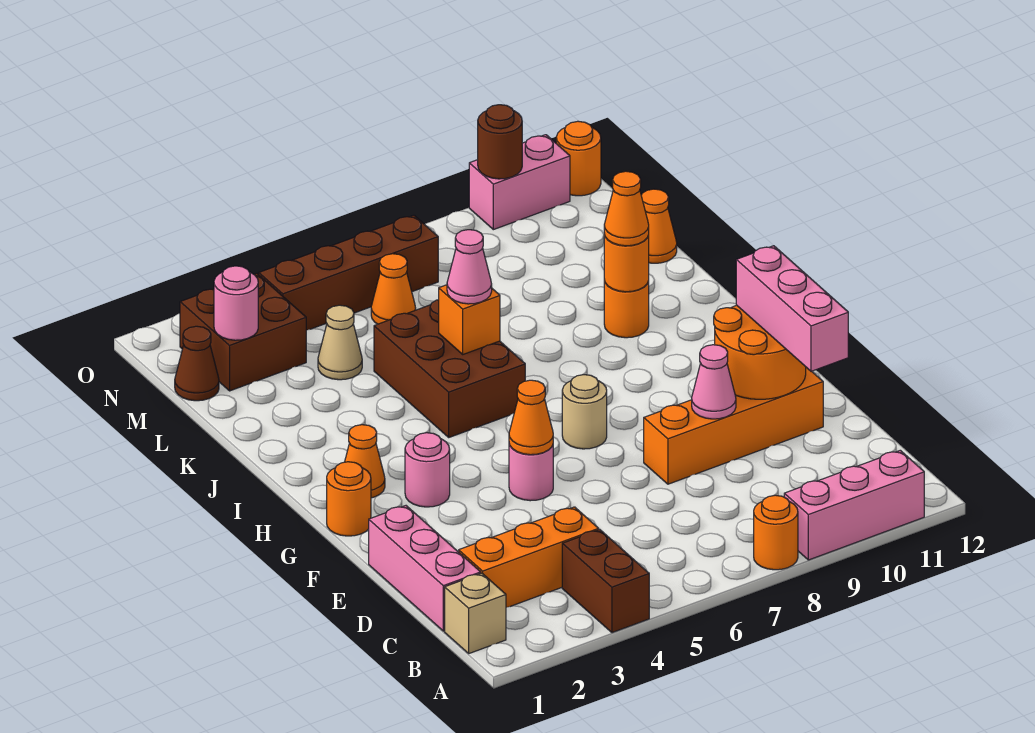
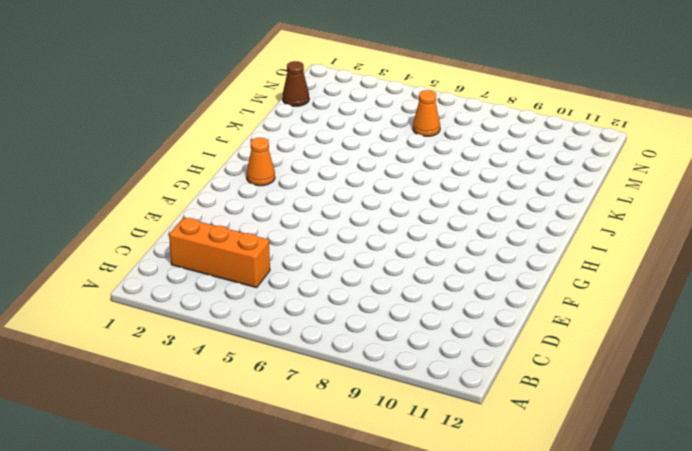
none -> brown brick A4:B4 level 1
none -> orange round brick A8 level 1
none -> pink brick A9:A11 level 1
none -> tan brick B1 level 1

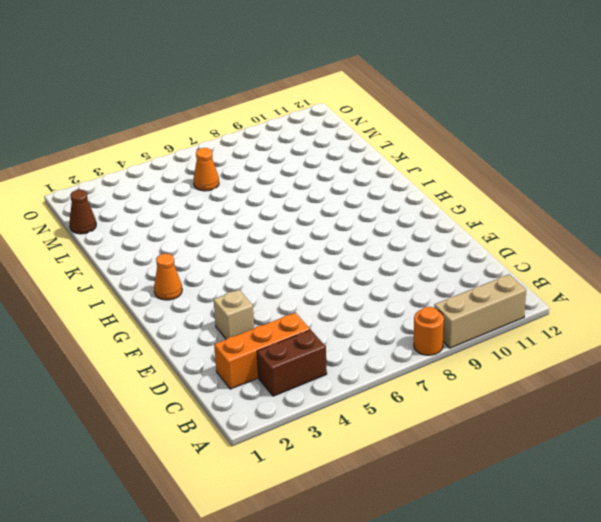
tan brick A9:A11 level 1 -> pink brick A9:A11 level 1
brown brick B3:B4 level 1 -> brown brick A4:B4 level 1
tan brick E3 level 1 -> tan brick B1 level 1
none -> pink brick C1:E1 level 1
none -> orange brick E8:E11 level 1
none -> pink round brick F5 level 1
none -> orange round brick G1 level 1

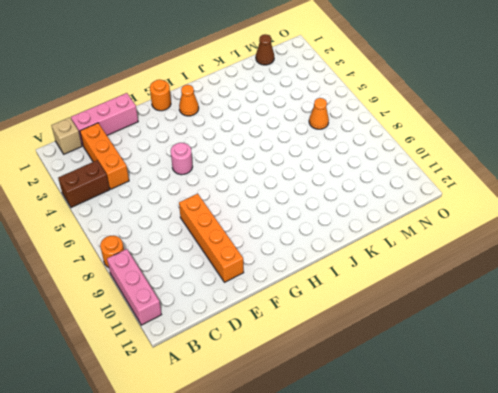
none -> pink round brick G3 level 1
none -> tan round brick G7 level 1
none -> brown brick I5:K6 level 1
none -> orange round brick J10 level 1

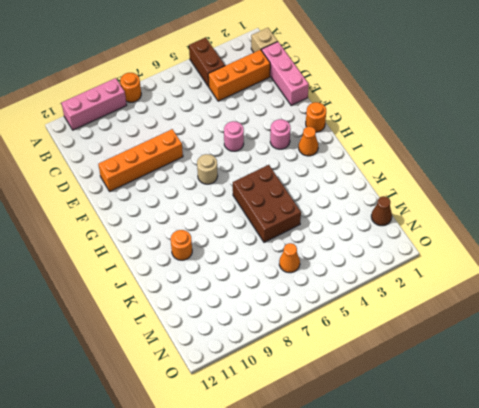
none -> tan cone L4 level 1
none -> orange cone L12 level 1
none -> brown brick M2:N3 level 1
none -> brown brick N4:N7 level 1

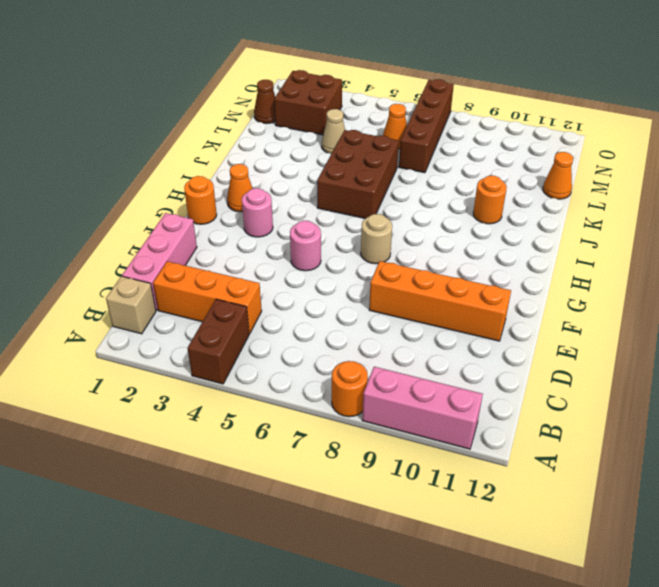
brown brick L7:O7 level 1 -> brown brick N4:N7 level 1
none -> pink brick O10:O11 level 1
none -> orange round brick O12 level 1
none -> pink cone E9 level 2
none -> orange round brick E10:F11 level 2

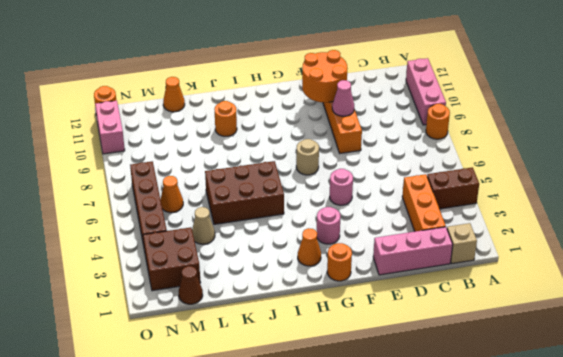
none -> orange cone F5 level 2
none -> orange brick J6 level 2
none -> orange round brick J10 level 2
none -> pink round brick M2 level 2

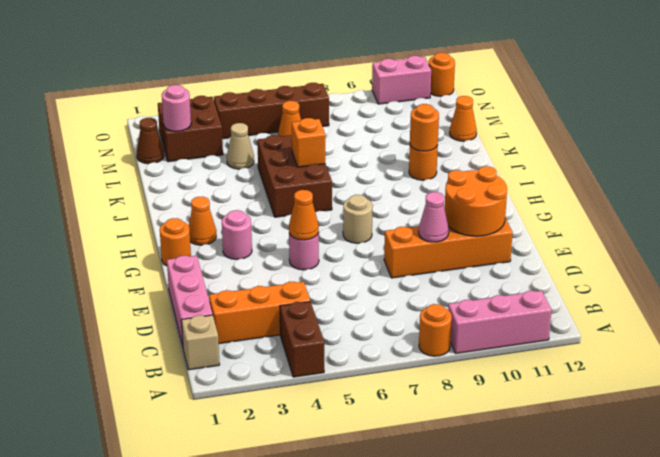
none -> brown round brick O10 level 2
none -> pink brick D11:F11 level 3
none -> pink cone J6 level 3
none -> orange cone J10 level 3

